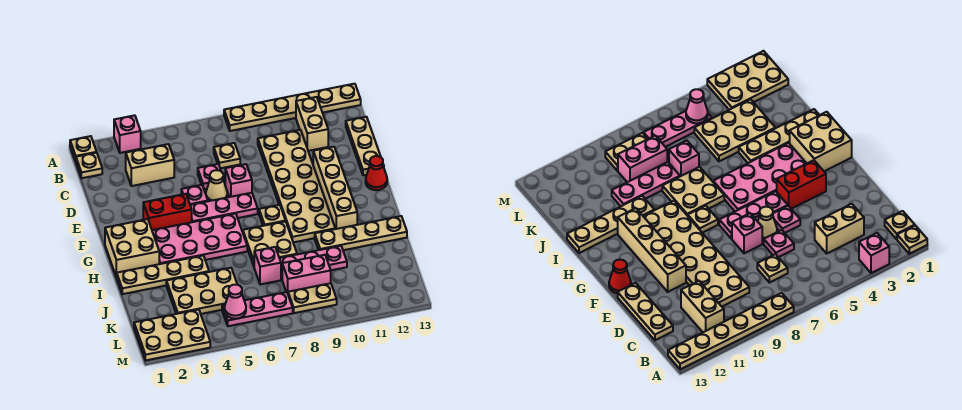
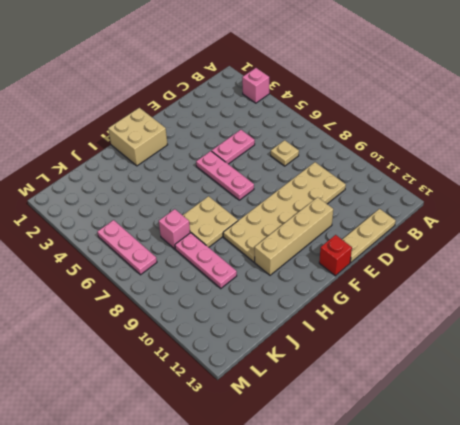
pink plate D5:E5 level 1 -> pink plate E5 level 1
red brick F13 level 1 -> red cone F13 level 1
none -> tan plate A1 level 1
none -> tan plate A8:A13 level 1
none -> tan plate B1 level 1
none -> tan brick B11:C11 level 1

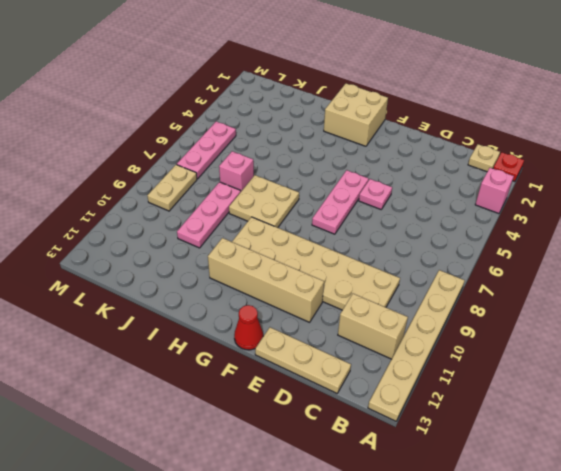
red plate A1 level 1 -> tan plate A1 level 1
none -> tan brick C3:C4 level 1
none -> tan plate C7 level 1
none -> pink plate D6 level 1
none -> tan cone E6 level 1

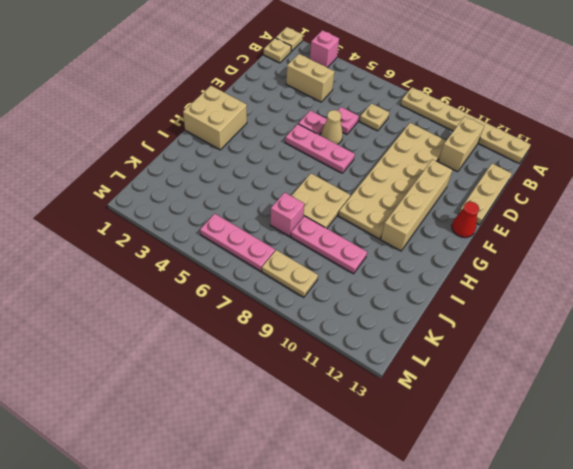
none -> pink brick E7 level 1
none -> red brick F3:F4 level 1
none -> pink plate G3:H6 level 1
none -> tan plate G8 level 1

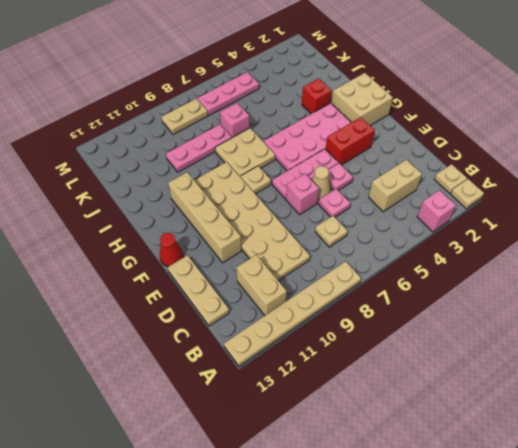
red brick I3 level 1 -> tan plate I1:I4 level 1
none -> tan plate I10:I13 level 1
none -> tan plate J3:K5 level 1
none -> pink brick K8:K9 level 1
none -> tan plate L1:M3 level 1

